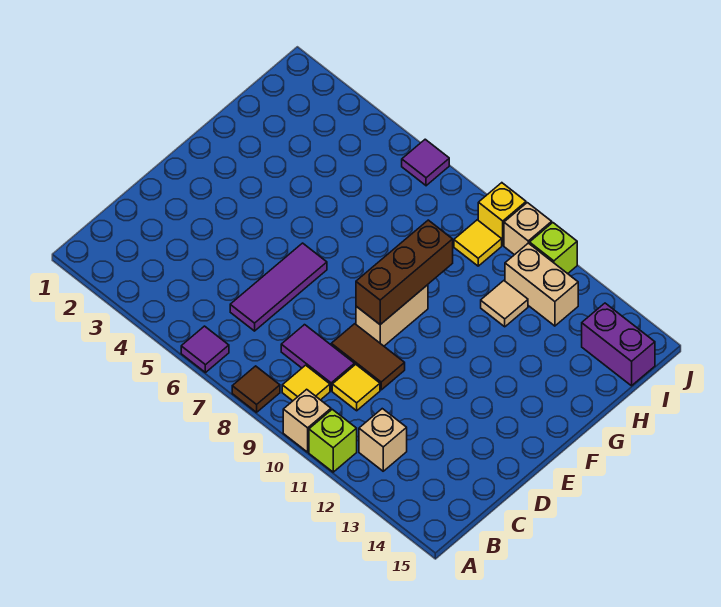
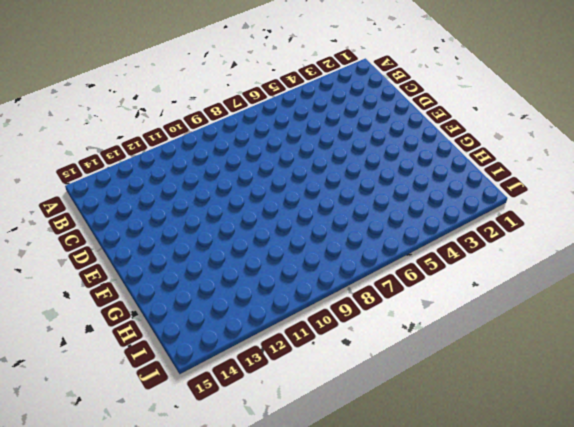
none -> purple tile A6 level 1
none -> brown tile A8 level 1
none -> tan brick A10 level 1

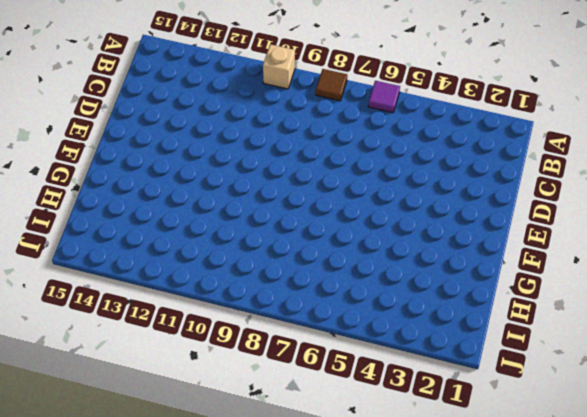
none -> lime brick A11 level 1
none -> yellow tile B9 level 1
none -> tan brick B12 level 1

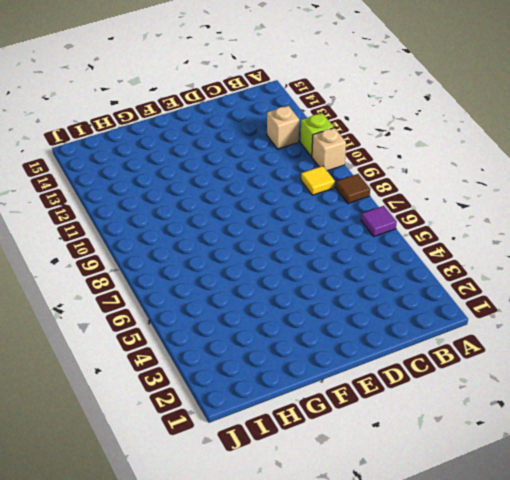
none -> purple tile C6:E6 level 1
none -> purple tile C8:C9 level 1
none -> yellow tile C10 level 1

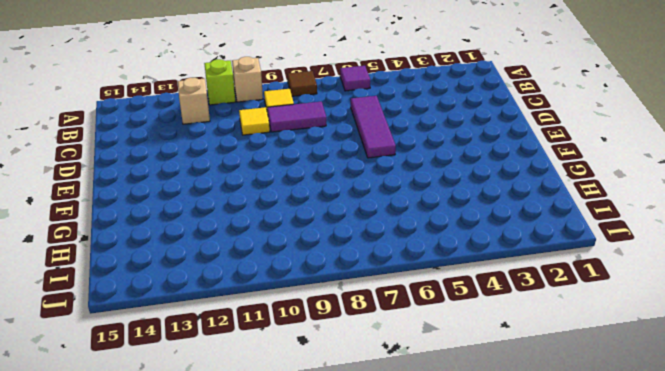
none -> brown tile D9:D10 level 1
none -> tan brick E9:F9 level 1
none -> tan tile H11 level 1

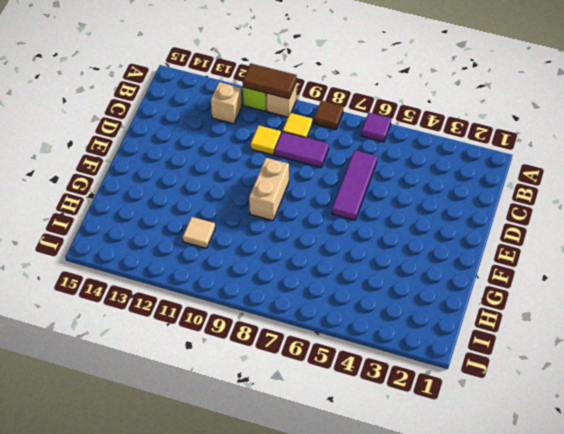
brown tile A10:A11 level 2 -> brown tile D9:D10 level 1
none -> yellow tile I9 level 1
none -> tan brick I11:I12 level 1
none -> purple brick I14:I15 level 1

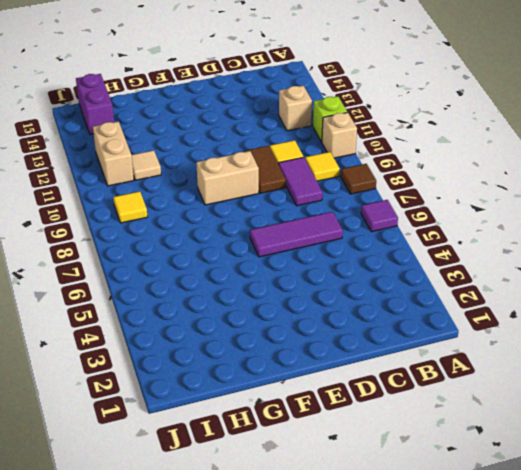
none -> purple tile J6 level 1
none -> yellow brick J9 level 1
none -> tan brick J10 level 1

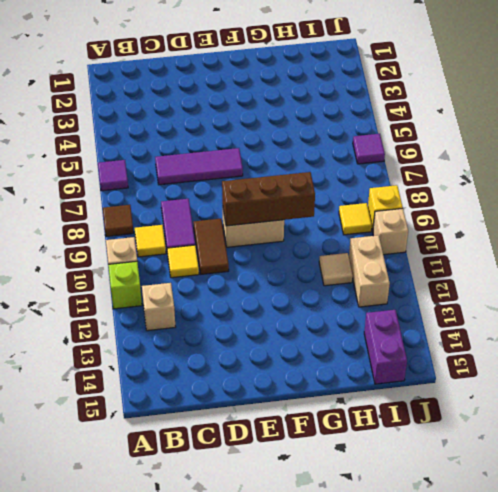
none -> lime brick J11 level 1

